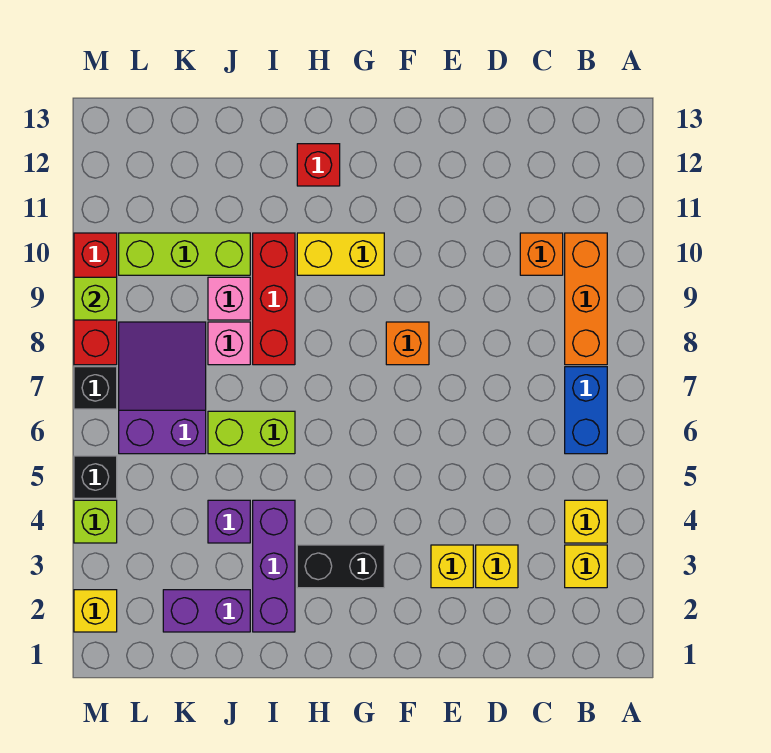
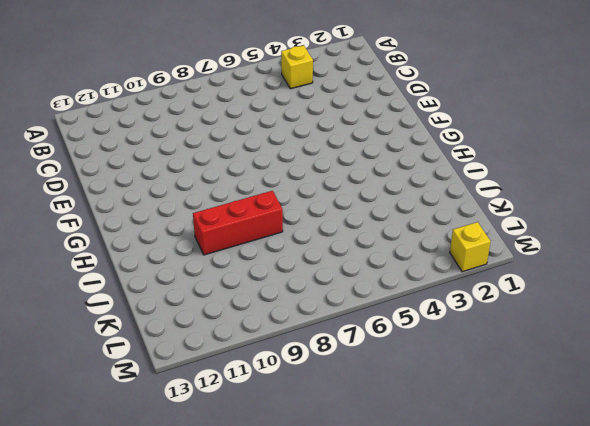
none -> yellow brick B3 level 1
none -> blue brick B6:B7 level 1
none -> orange brick B8:B10 level 1

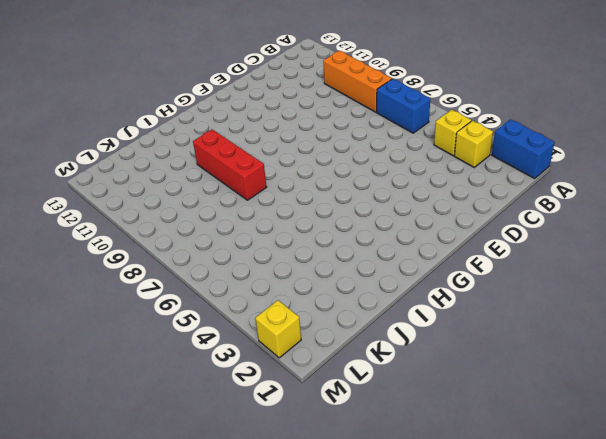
blue brick A1:A2 level 1 -> none
none -> orange brick C10 level 1
none -> yellow brick D3 level 1
none -> yellow brick E3 level 1

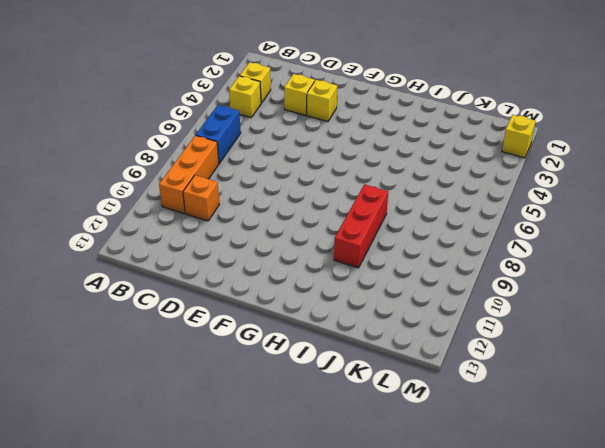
none -> orange brick F8 level 1
none -> black brick G3:H3 level 1
none -> yellow brick G10:H10 level 1

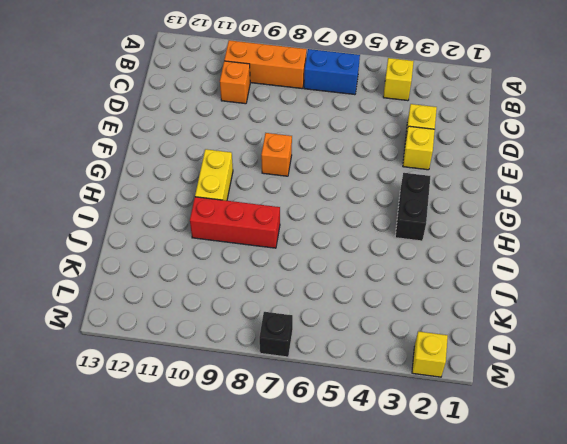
none -> yellow brick B3 level 1
none -> red brick H12 level 1
none -> purple brick I2:I4 level 1

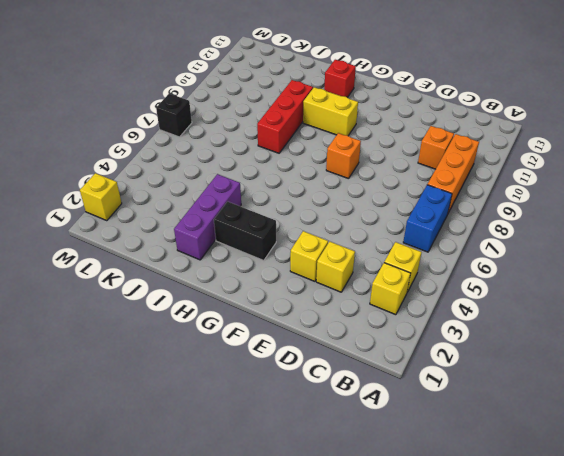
none -> lime brick I6:J6 level 1
none -> purple brick J2:K2 level 1
none -> purple brick J4 level 1

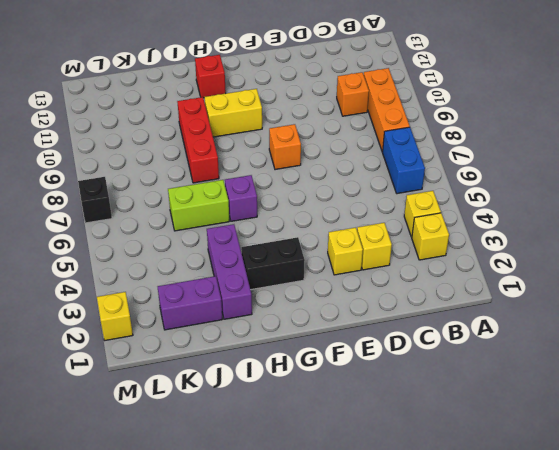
purple brick H6 level 1 -> purple brick J4 level 1
none -> pink brick J8 level 1
none -> pink brick J9 level 1
none -> lime brick J10:L10 level 1

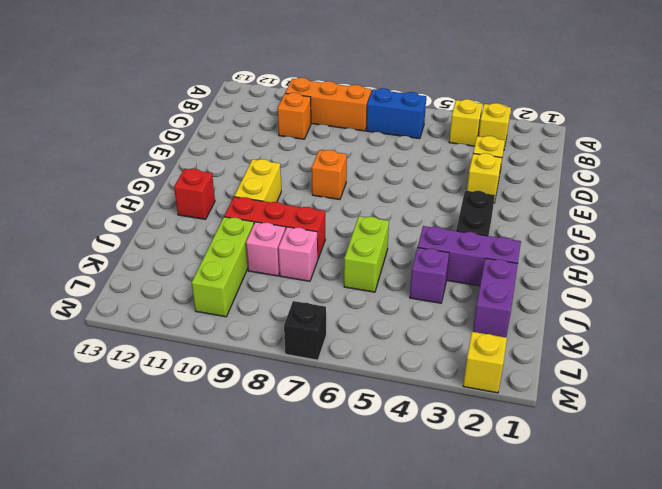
none -> purple slope K6:L8 level 1 top 6
none -> lime brick M4 level 1
none -> black brick M5 level 1

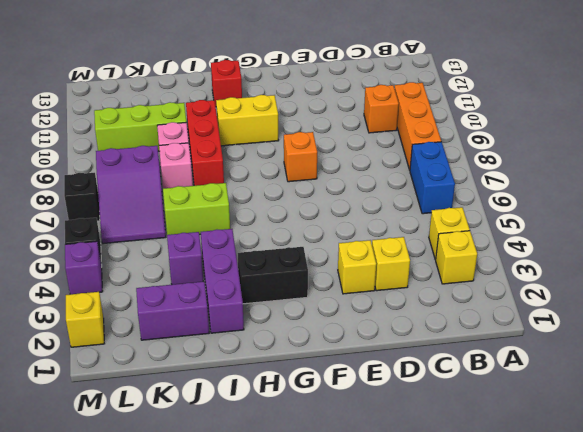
purple slope K6:L8 level 1 top 8 -> purple slope K6:L8 level 1 top 6
purple brick M4 level 1 -> lime brick M4 level 1
none -> red brick M8:M10 level 1
none -> lime brick M9 level 2

